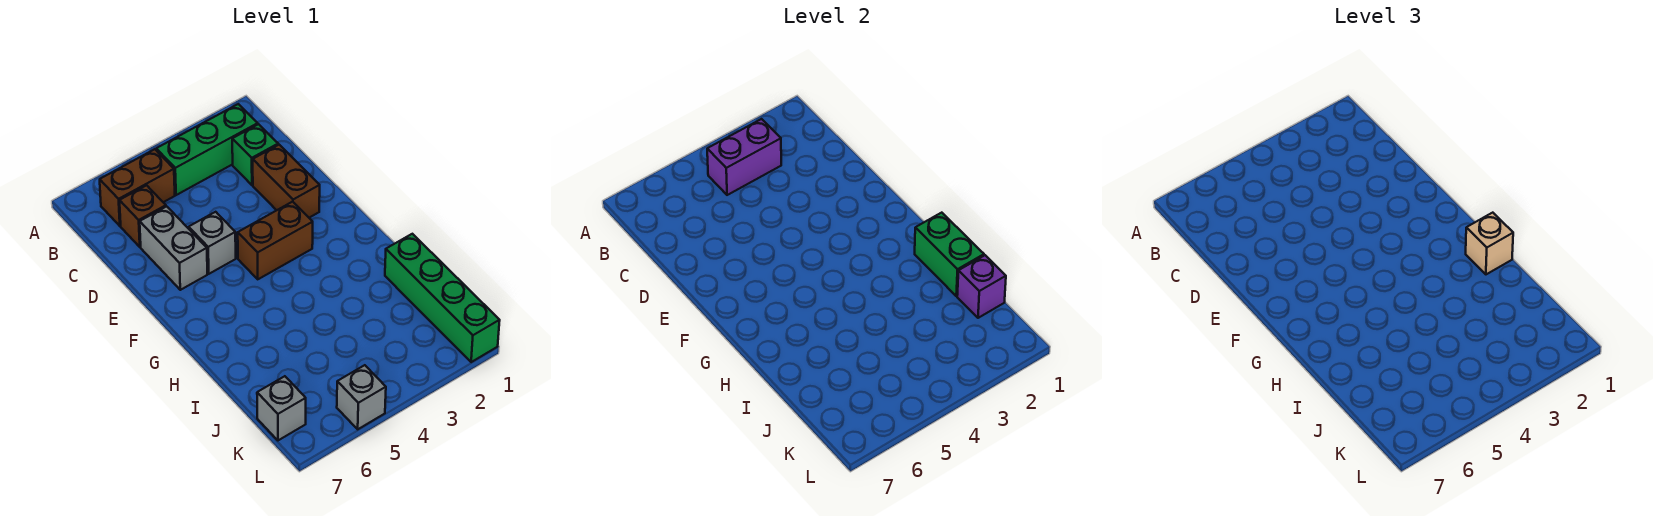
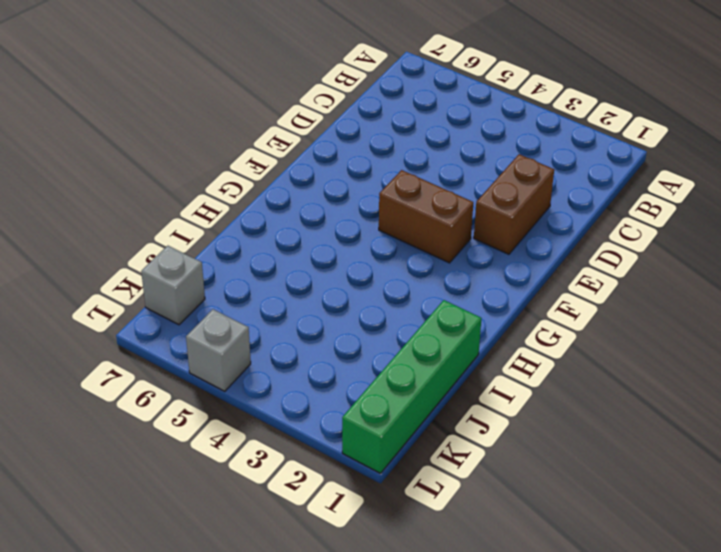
none -> green brick B2:B4 level 1
none -> brown brick B5:B6 level 1
none -> green brick C2 level 1

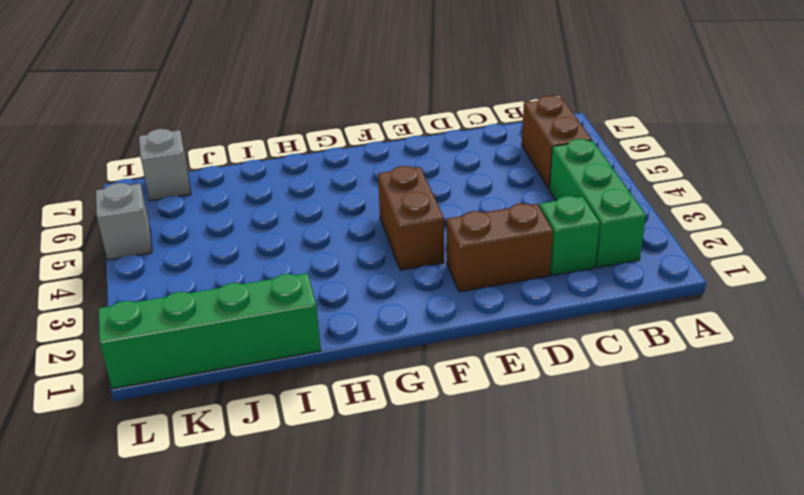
none -> brown brick C6 level 1
none -> grey brick D6:E6 level 1
none -> grey brick E5 level 1

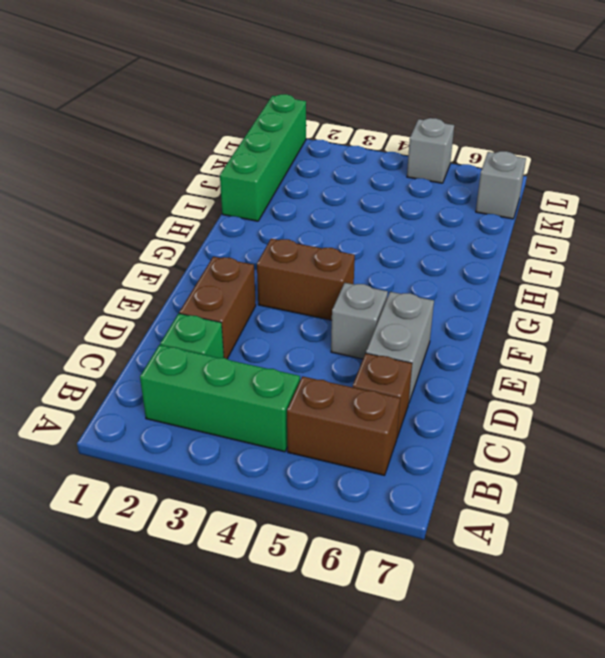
none -> purple brick B3:B4 level 2
none -> green brick H1:I1 level 2
none -> purple brick J1 level 2

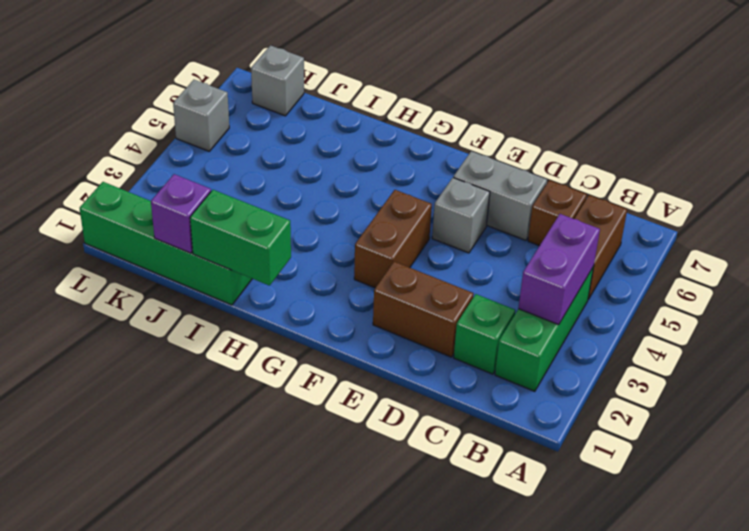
none -> tan brick H1 level 3

